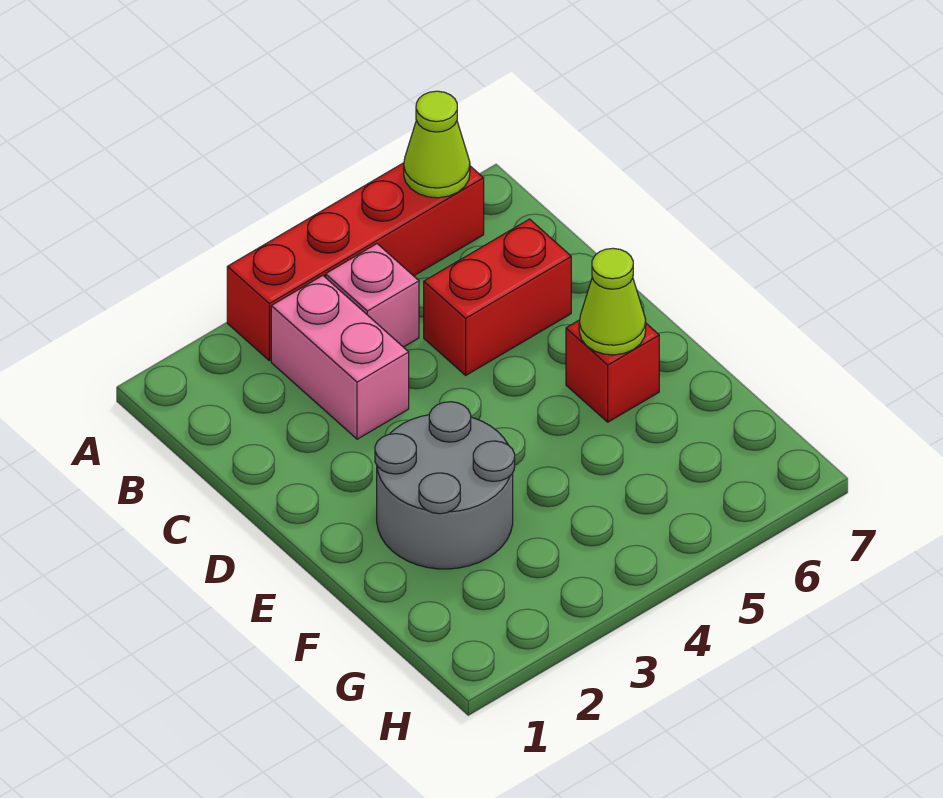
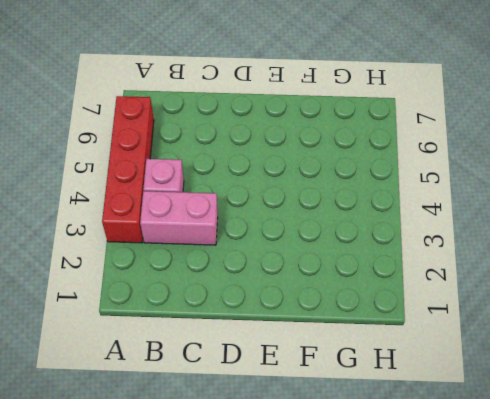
none -> red brick C5:C6 level 1
none -> grey round brick E2:F3 level 1

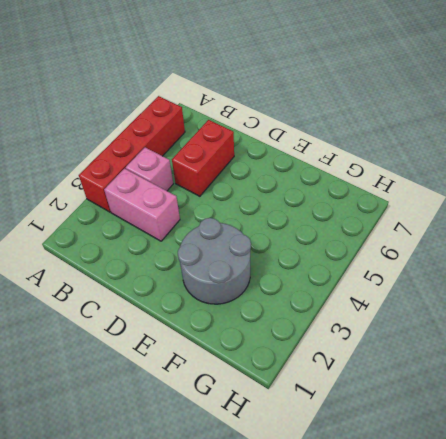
none -> red brick E6 level 1
none -> lime cone A6 level 2

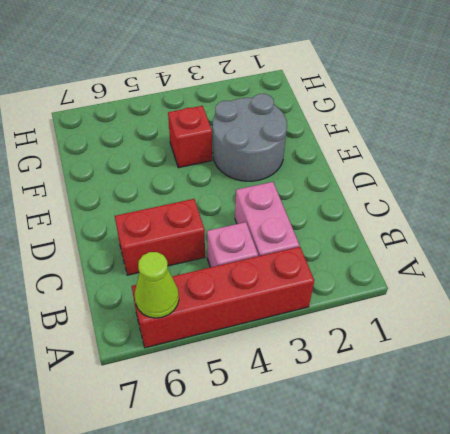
red brick F4 level 1 -> red brick E6 level 1
none -> lime cone E6 level 2

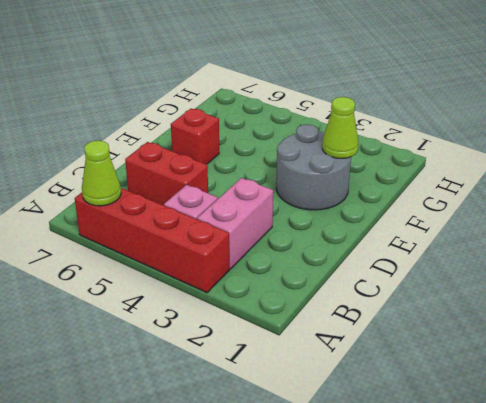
lime cone F2 level 2 -> lime cone E6 level 2

